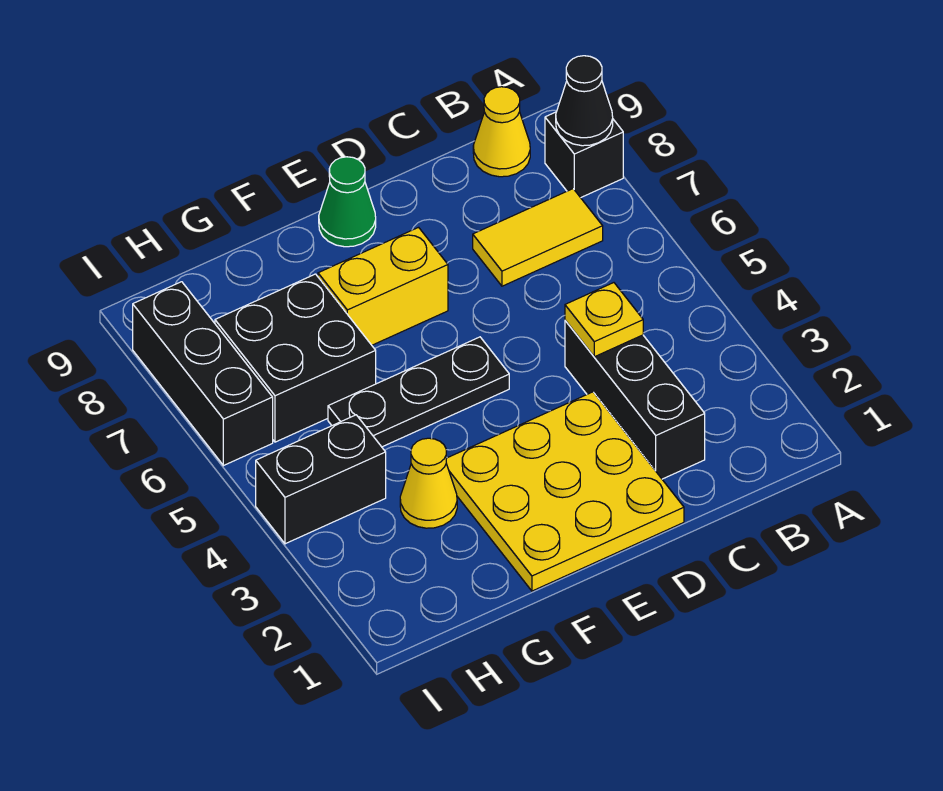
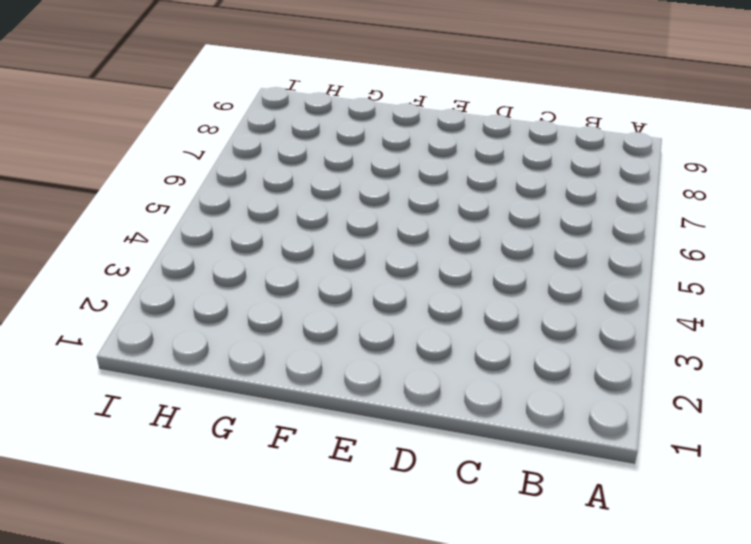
none -> black brick A8 level 1
none -> yellow tile B7:C7 level 1
none -> yellow cone B9 level 1

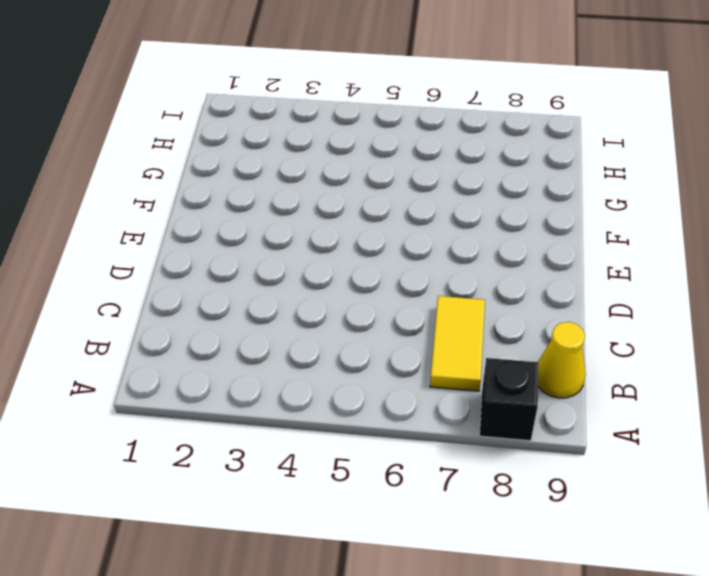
none -> black brick C2:C4 level 1
none -> yellow plate D1:F3 level 1
none -> black plate E5:G5 level 1

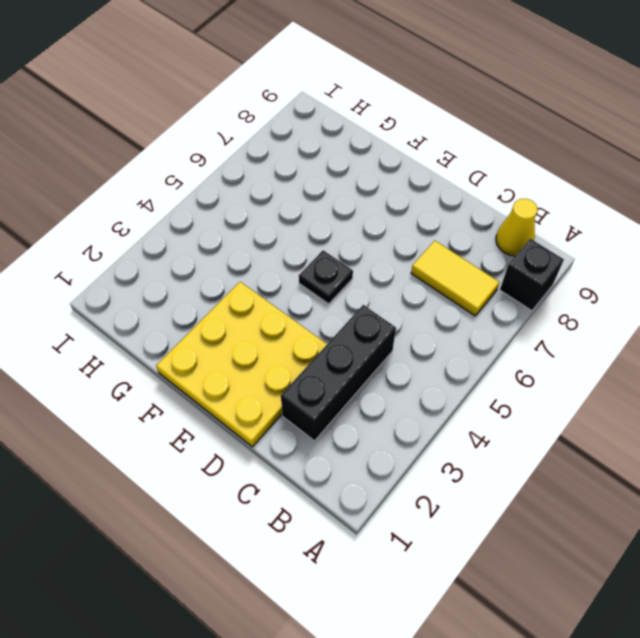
black plate E5 level 1 -> black plate E5:G5 level 1
none -> yellow brick E7:F7 level 1
none -> green cone E9 level 1
none -> yellow cone G3 level 1

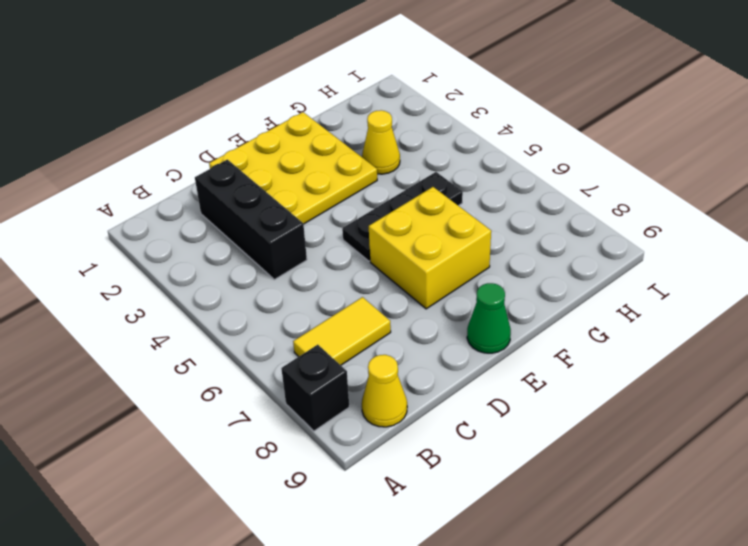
yellow brick E6:F7 level 1 -> yellow brick E7:F7 level 1
none -> black brick G6:H7 level 1
none -> black brick H4:I4 level 1
none -> black brick I6:I8 level 1

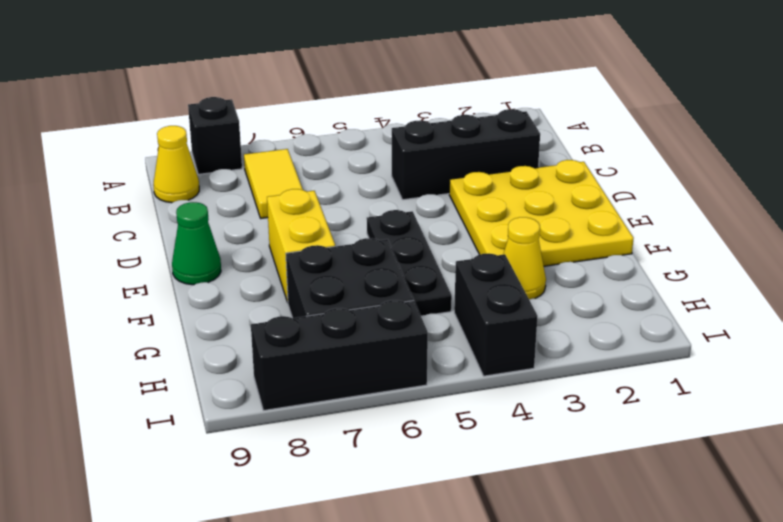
none -> black cone A8 level 2
none -> yellow plate C4 level 2

